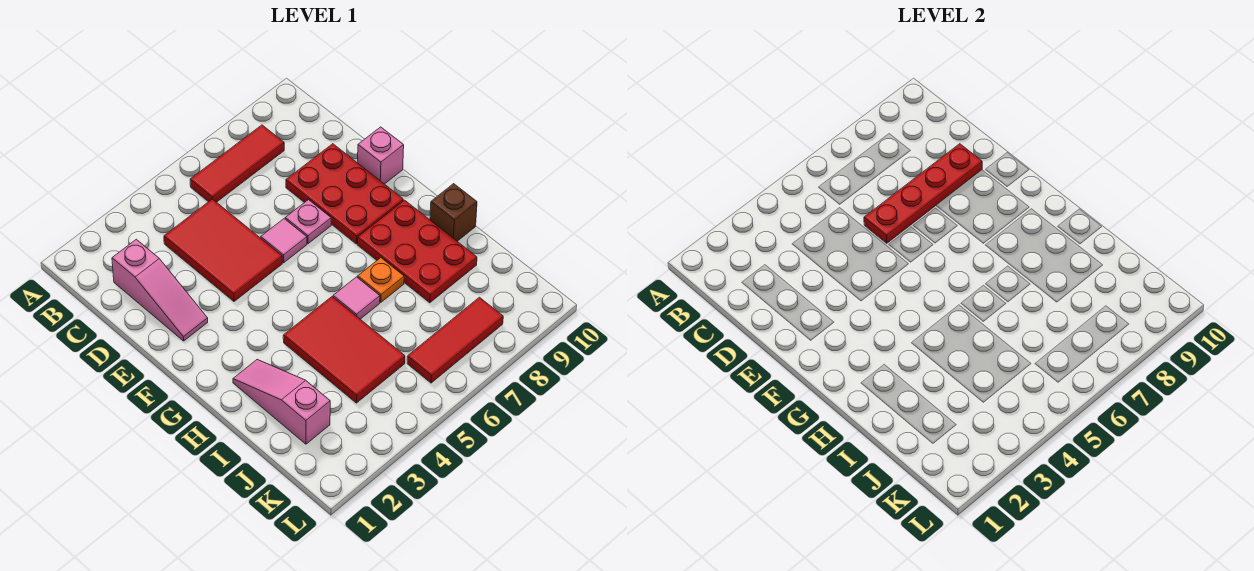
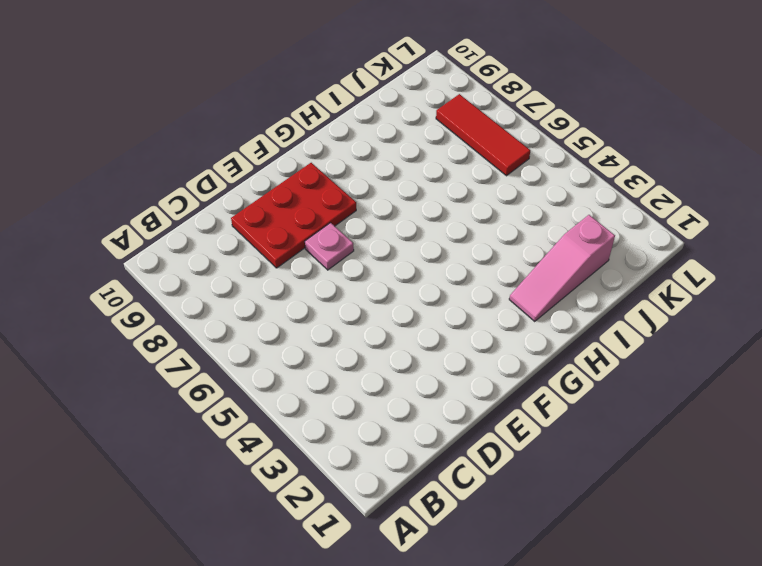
none -> red tile B6:B8 level 1
none -> pink slope C2:E2 level 1 top C
none -> red tile C4:E5 level 1

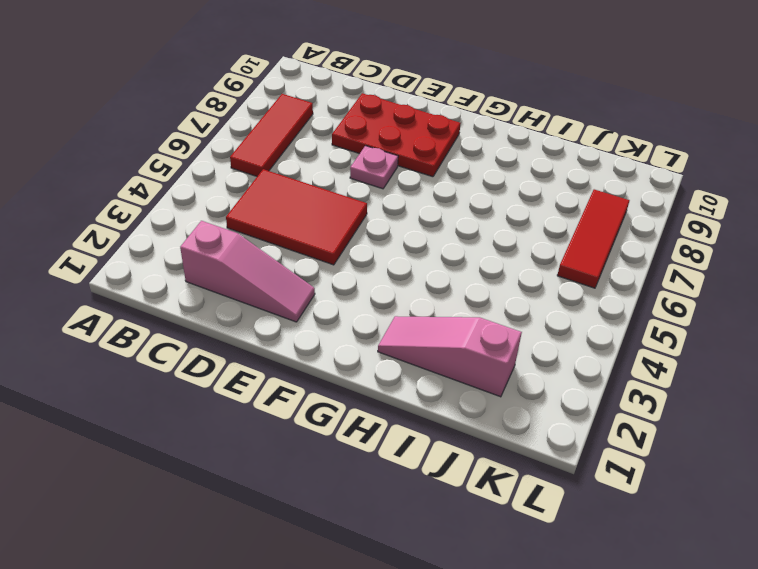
none -> pink tile E6 level 1
none -> pink brick E10 level 1
none -> red plate G8:I9 level 1

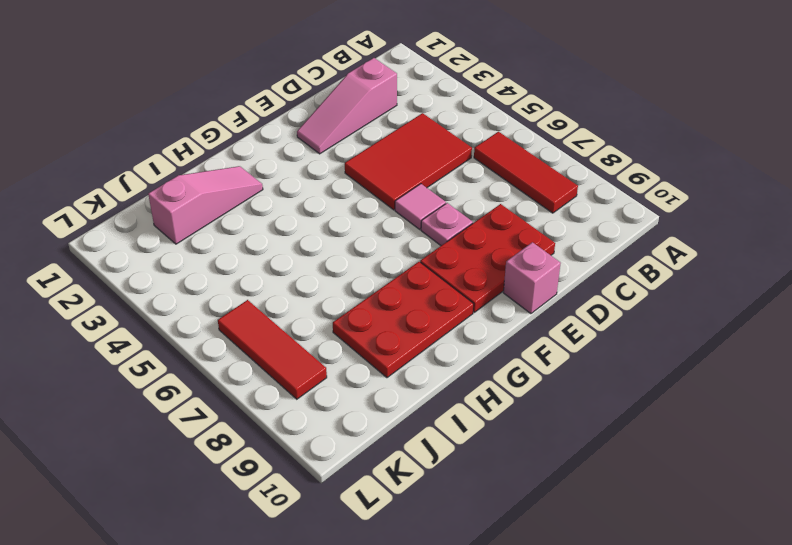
none -> red tile H4:J5 level 1
none -> pink tile H6 level 1
none -> orange plate H7 level 1

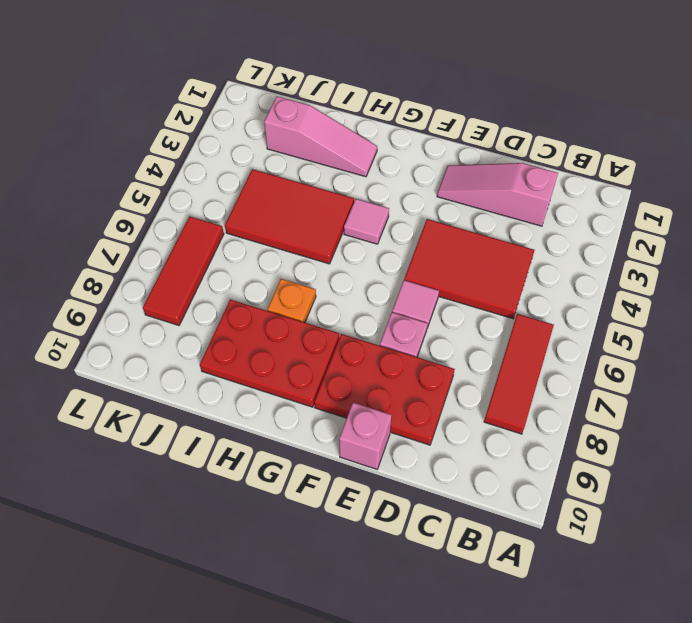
pink tile G4 level 1 -> pink tile H6 level 1
none -> brown brick H10 level 1
none -> red plate D6:D9 level 2

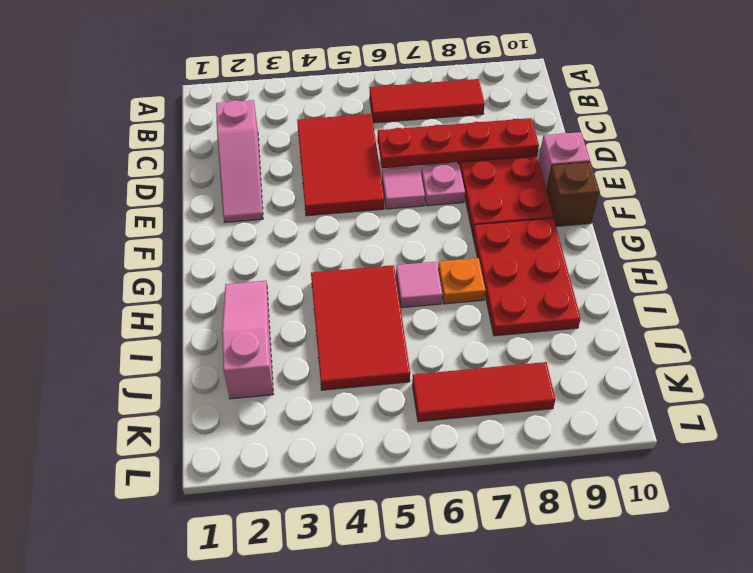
brown brick F10 level 1 -> brown brick H10 level 1

